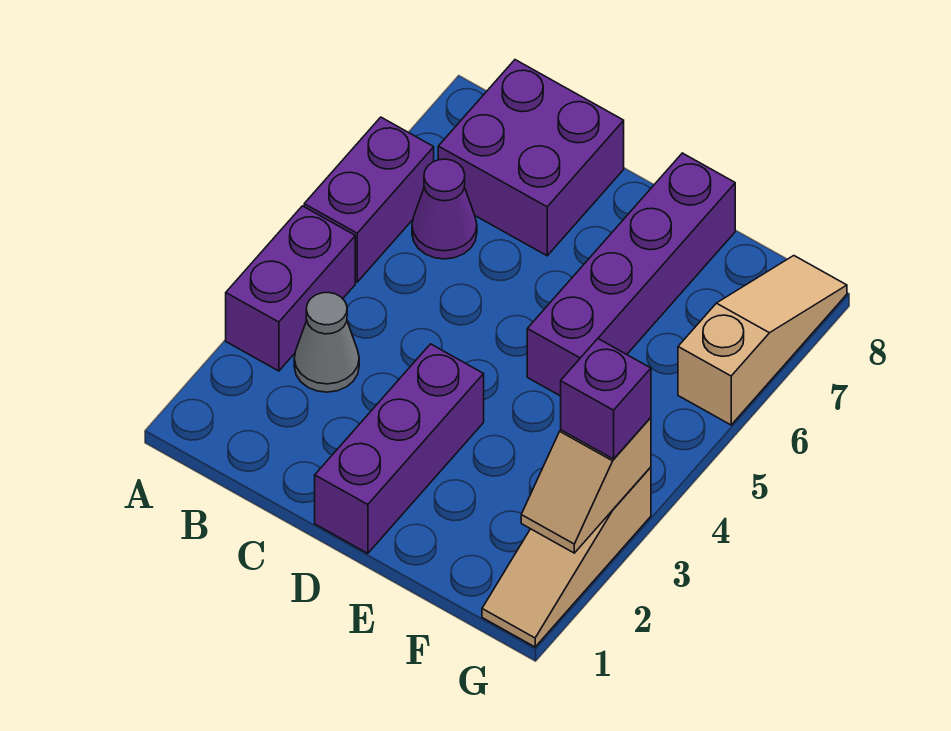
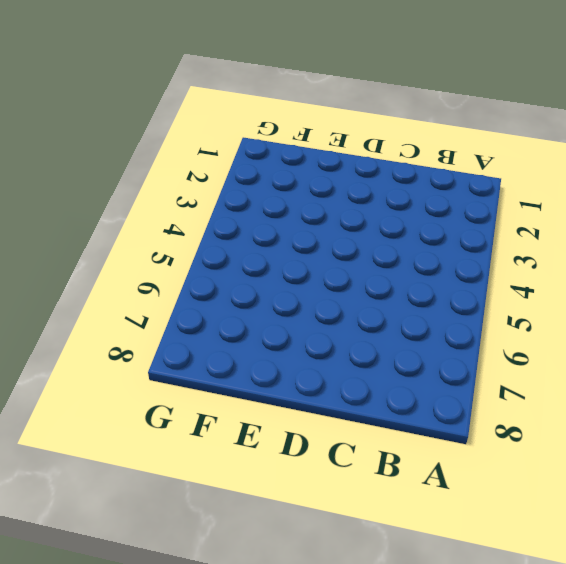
none -> purple brick A3:A4 level 1
none -> purple brick A5:A6 level 1

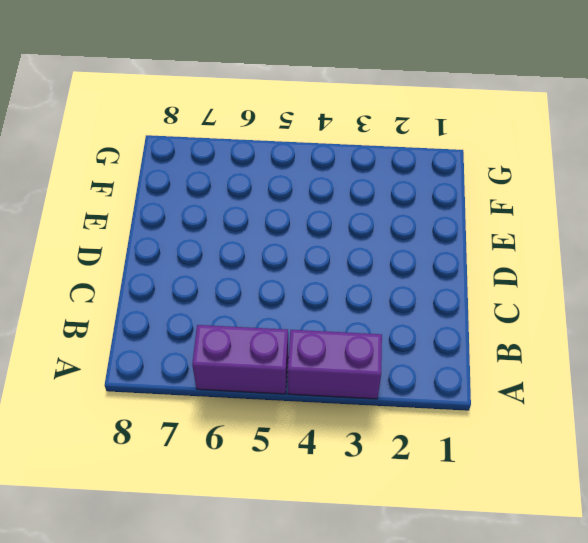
none -> grey cone B3 level 1
none -> purple cone B6 level 1

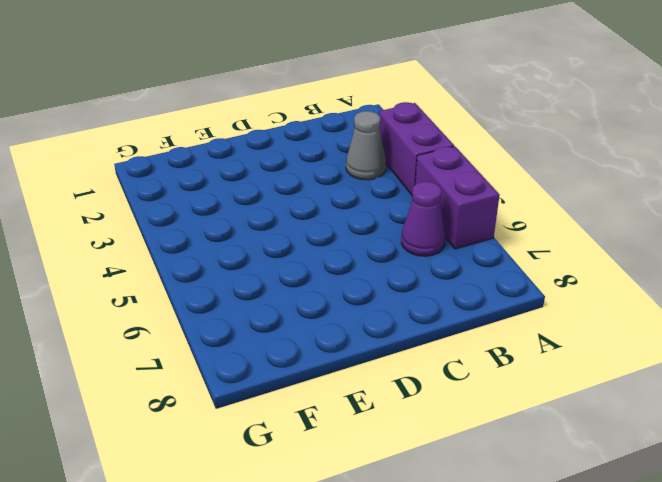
none -> purple brick B7:C8 level 1
none -> purple brick D1:D3 level 1

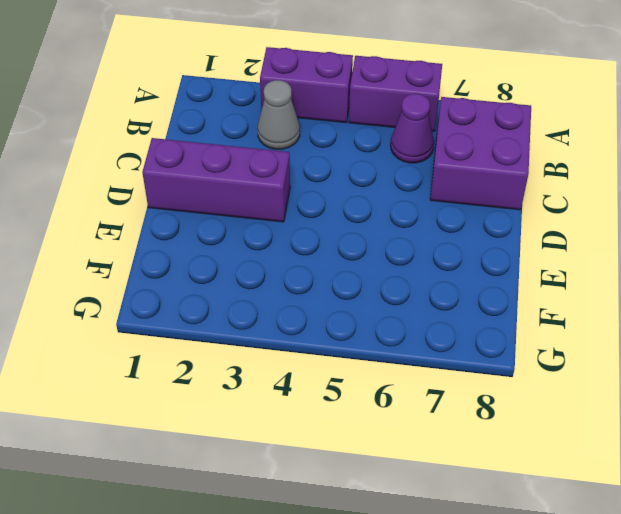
none -> purple brick E5:E8 level 1
none -> tan slope G1:G3 level 1 top 3

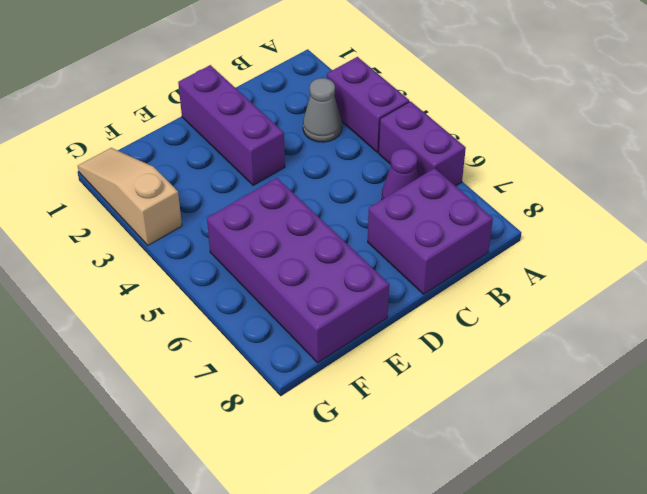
purple brick E5:F8 level 1 -> purple brick E5:E8 level 1
none -> tan slope G6:G8 level 1 top 6
none -> tan slope G2:G3 level 2 top 3

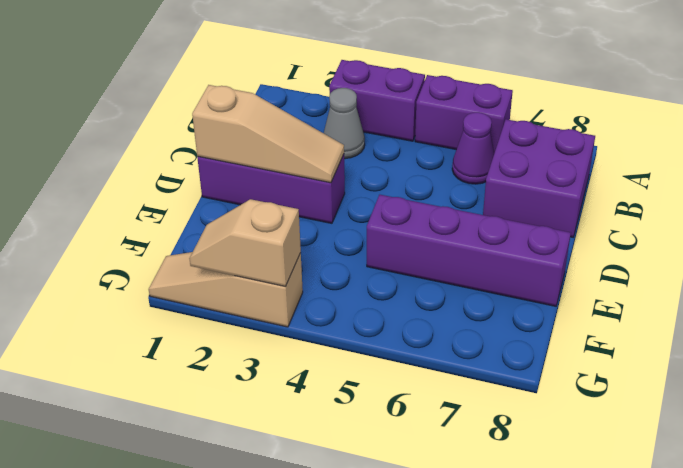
tan slope D1:D3 level 2 top 1 -> tan slope G6:G8 level 1 top 6
none -> purple brick G3 level 3

